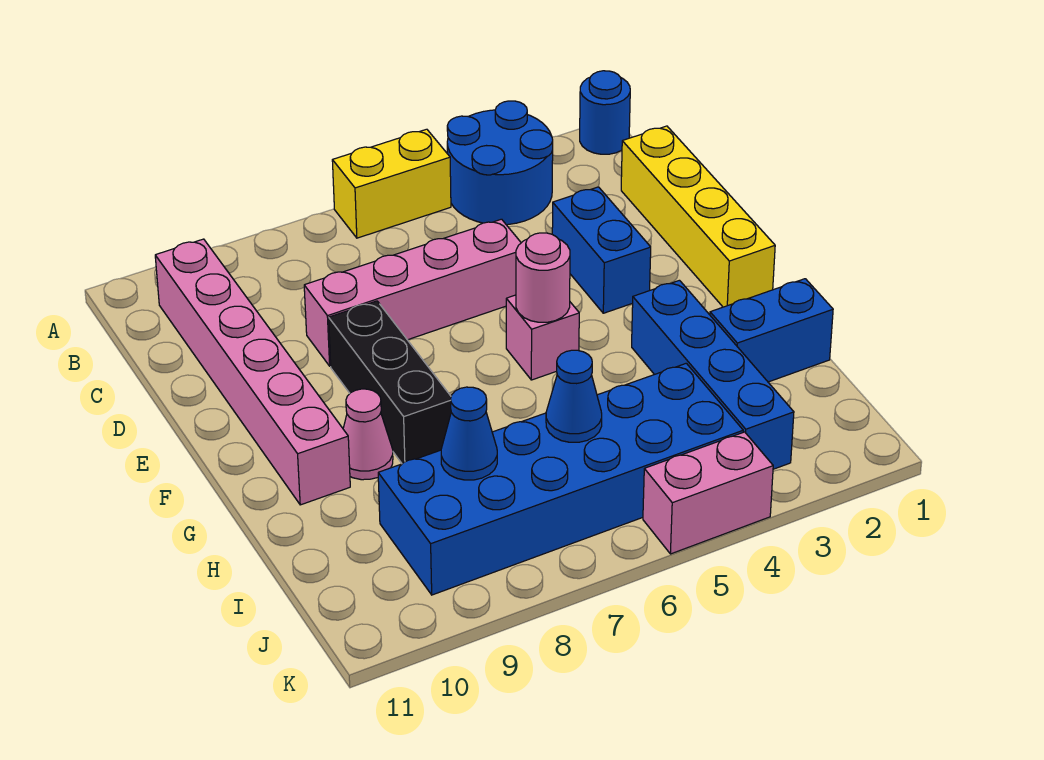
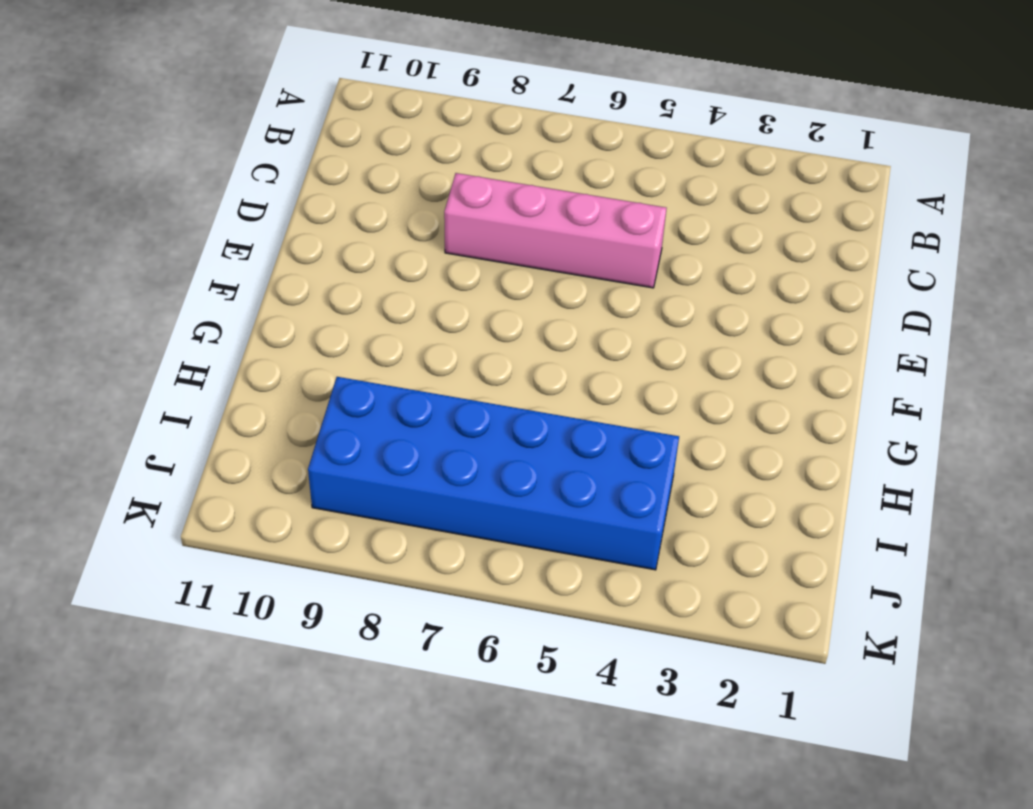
none -> blue round brick A1 level 1
none -> blue round brick A3:B4 level 1
none -> yellow brick A5:A6 level 1

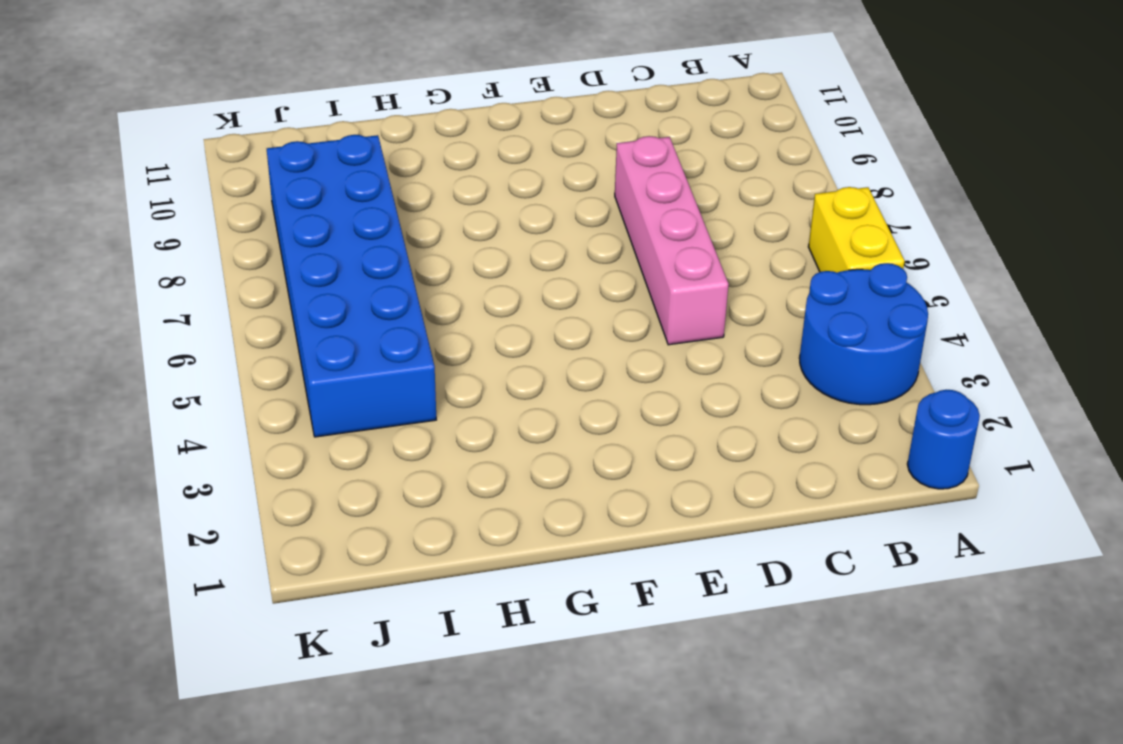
none -> pink brick B10:G10 level 1
none -> yellow brick C1:F1 level 1
none -> blue brick D3:E3 level 1

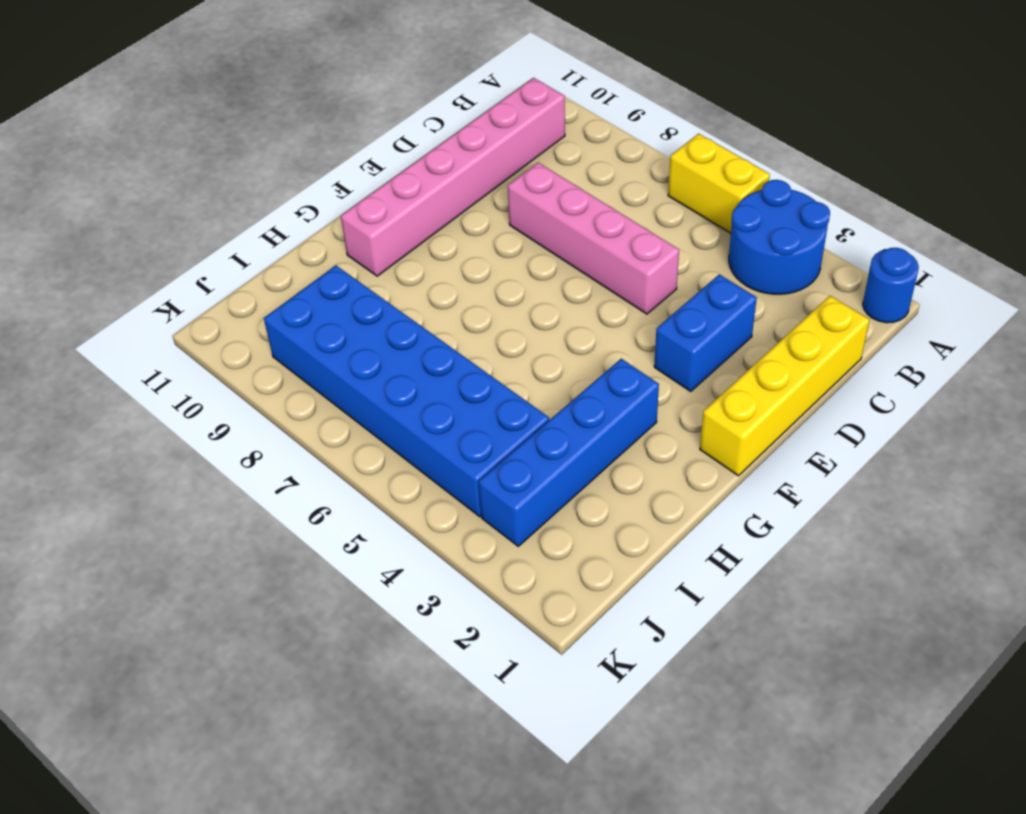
none -> black brick E8:G8 level 1
none -> pink brick F5 level 1
none -> pink cone G9 level 1

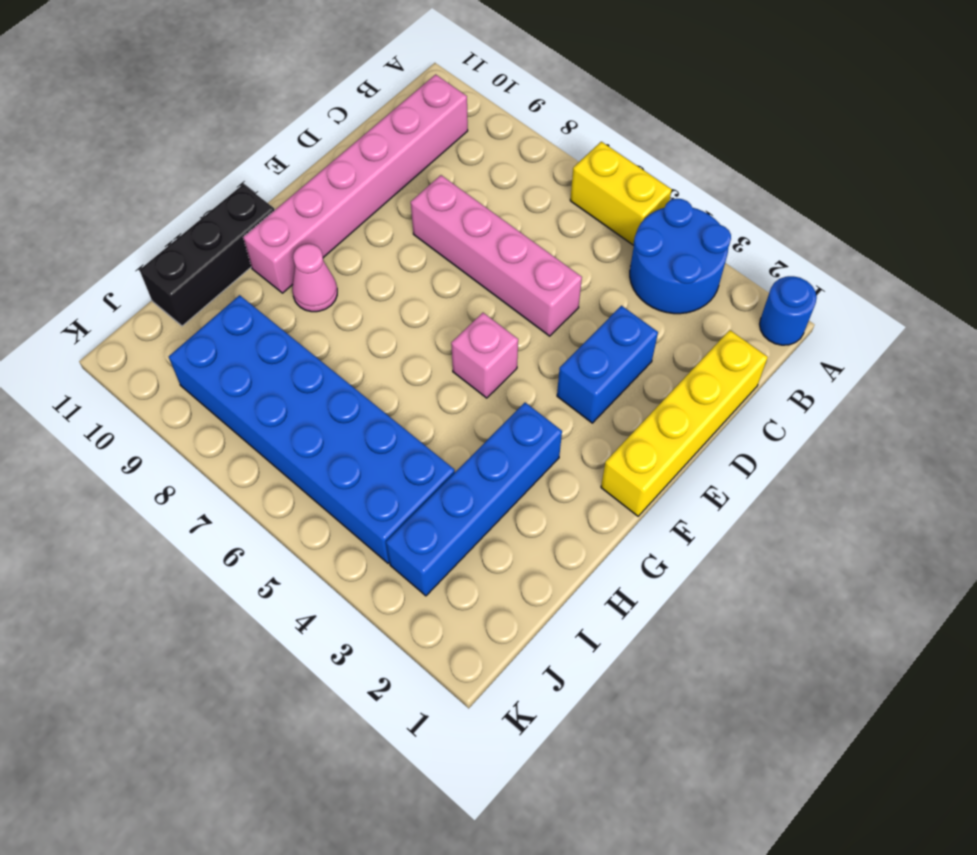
black brick G11:I11 level 1 -> black brick E8:G8 level 1
none -> blue brick H1:H2 level 1
none -> pink brick K4:K5 level 1
none -> pink round brick F5 level 2

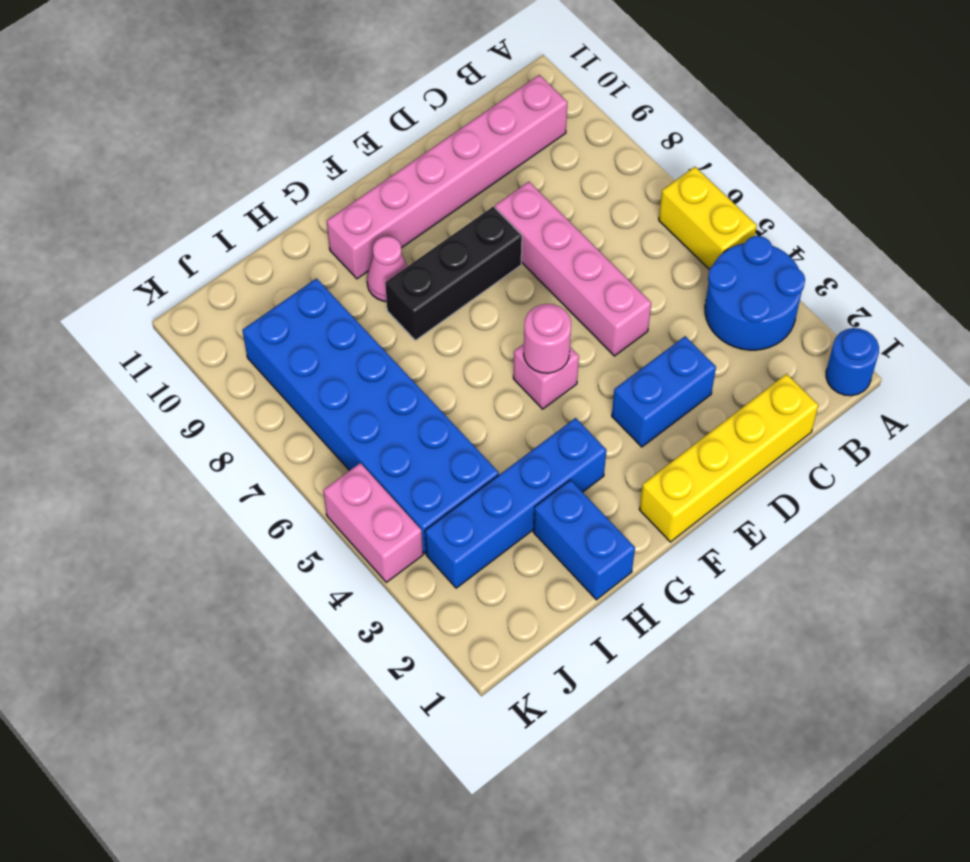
none -> blue cone I6 level 2
none -> blue cone I8 level 2

